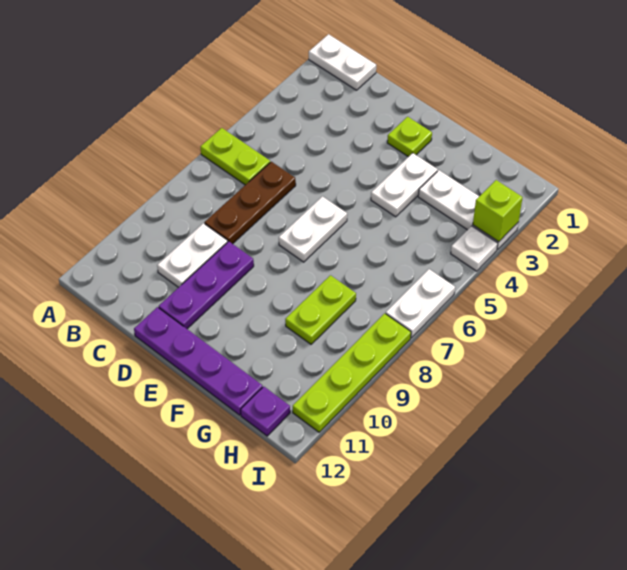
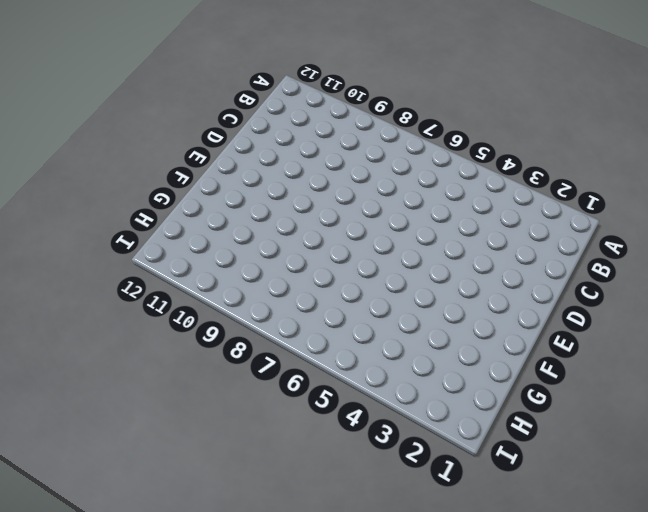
none -> white plate A1:B1 level 1
none -> lime plate A6:B6 level 1
none -> brown plate C6:C8 level 1

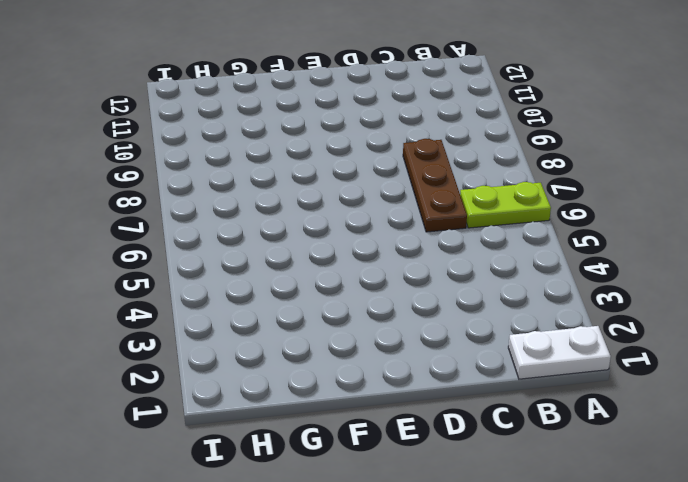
none -> white plate C9:C10 level 1
none -> purple plate D9:D11 level 1
none -> purple plate D12:G12 level 1

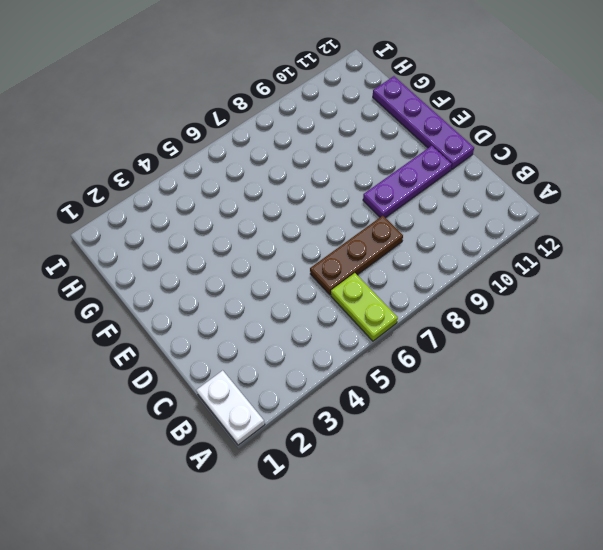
none -> white plate C9:C10 level 1
none -> lime plate E2 level 1
none -> white plate E6:E7 level 1

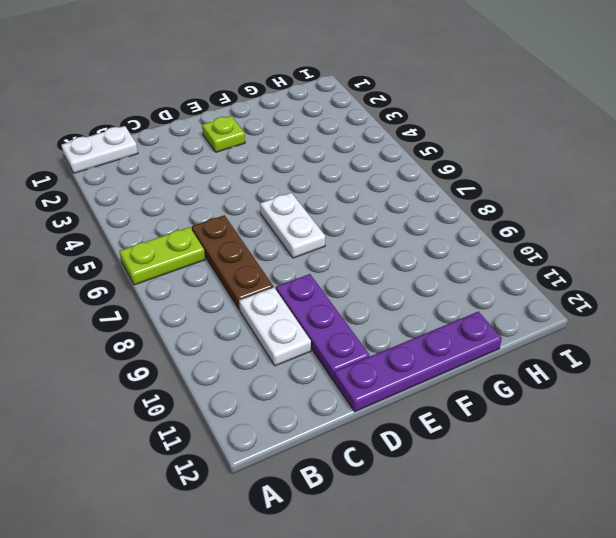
none -> white plate F3:F4 level 1
none -> white plate G3:I3 level 1
none -> lime plate G8:G9 level 1

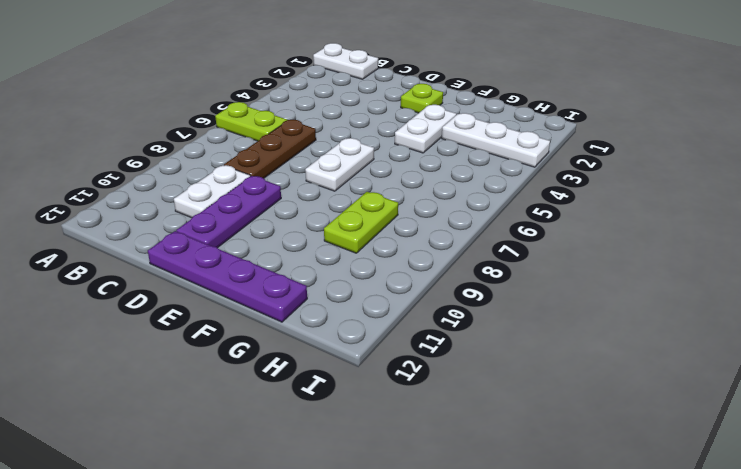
none -> purple plate H12 level 1
none -> white plate I4 level 1
none -> white plate I6:I7 level 1

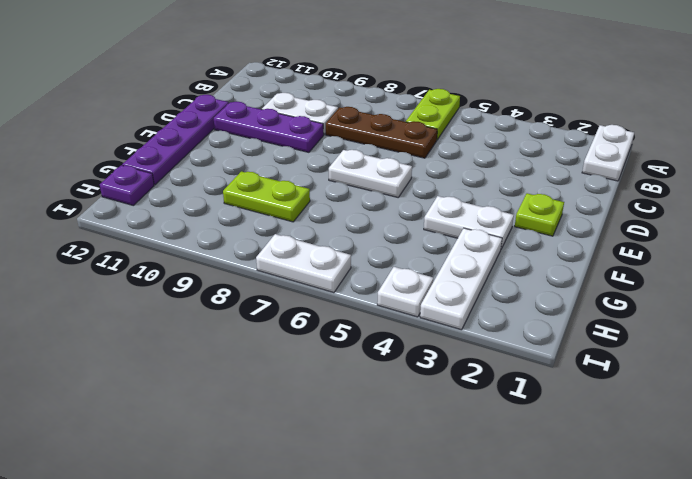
none -> lime plate I8:I11 level 1
none -> lime brick I3 level 2

